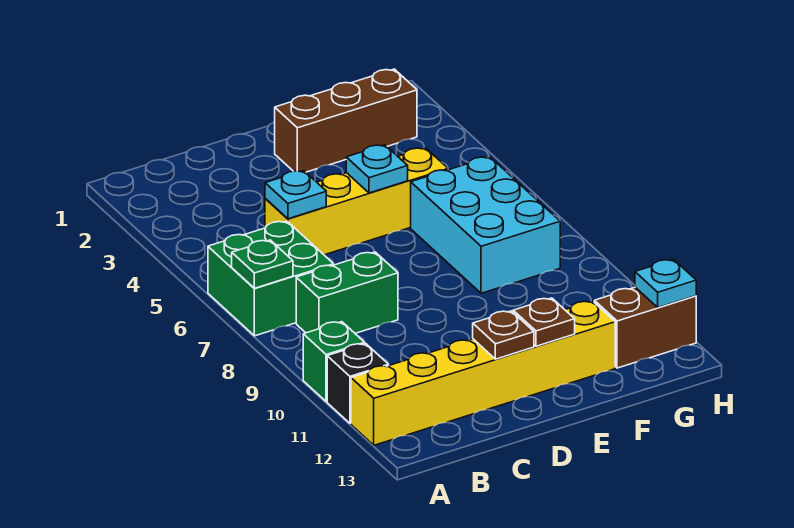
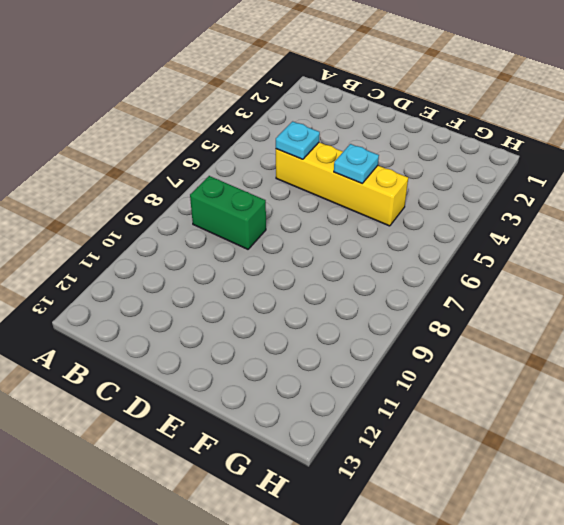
none -> green brick A6:B7 level 1
none -> green brick A10 level 1
none -> black brick A11 level 1

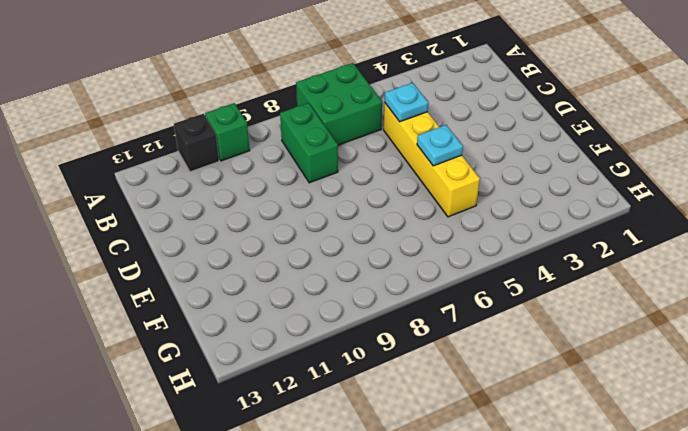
none -> yellow brick A12:F12 level 1
none -> brown brick E2:G2 level 1
none -> cyan brick F6:G8 level 1

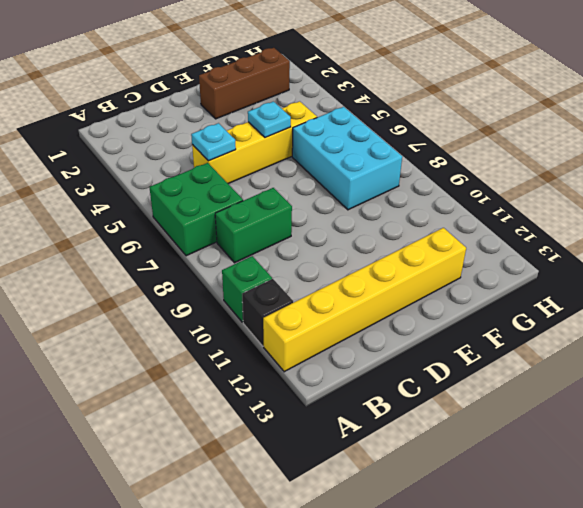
none -> brown brick G12:H12 level 1
none -> green plate A7 level 2
none -> brown plate D12 level 2

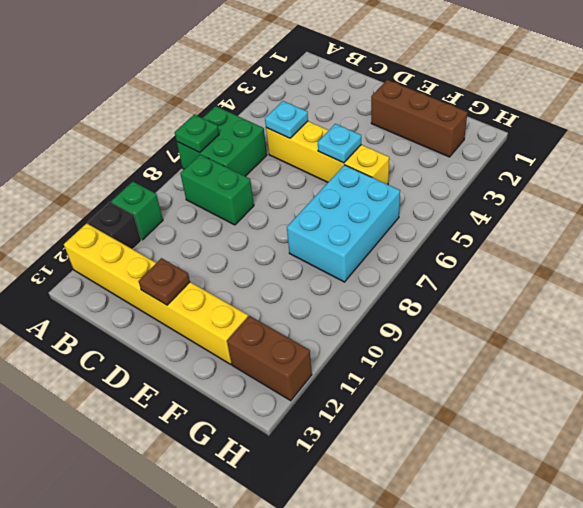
none -> brown plate E12 level 2
none -> cyan plate H12 level 2

